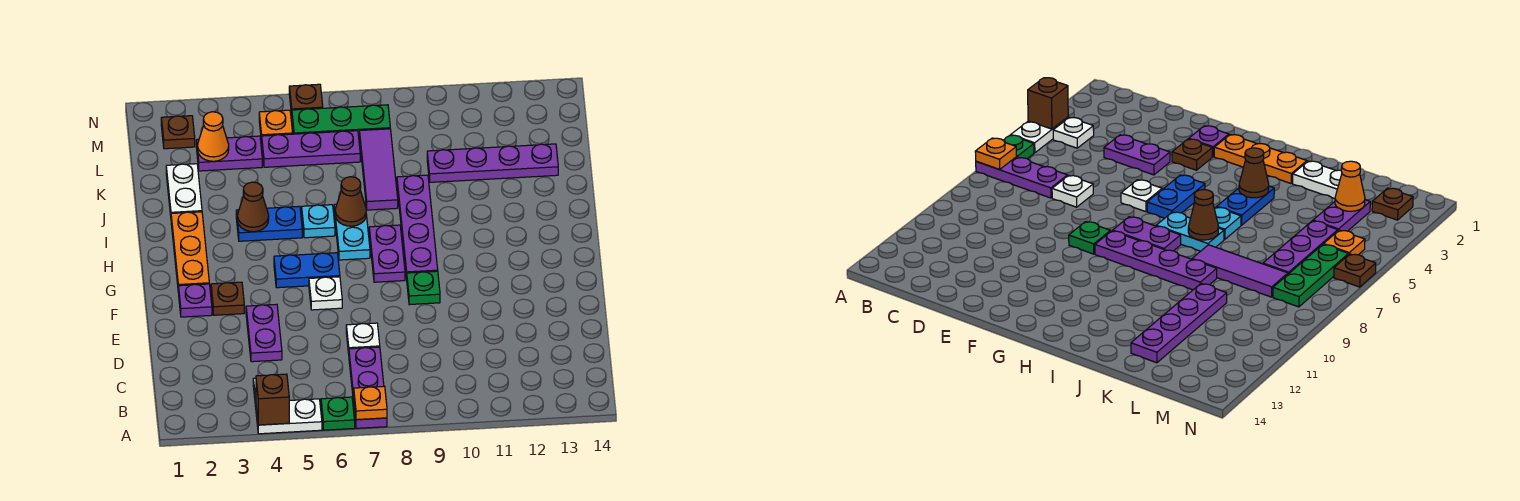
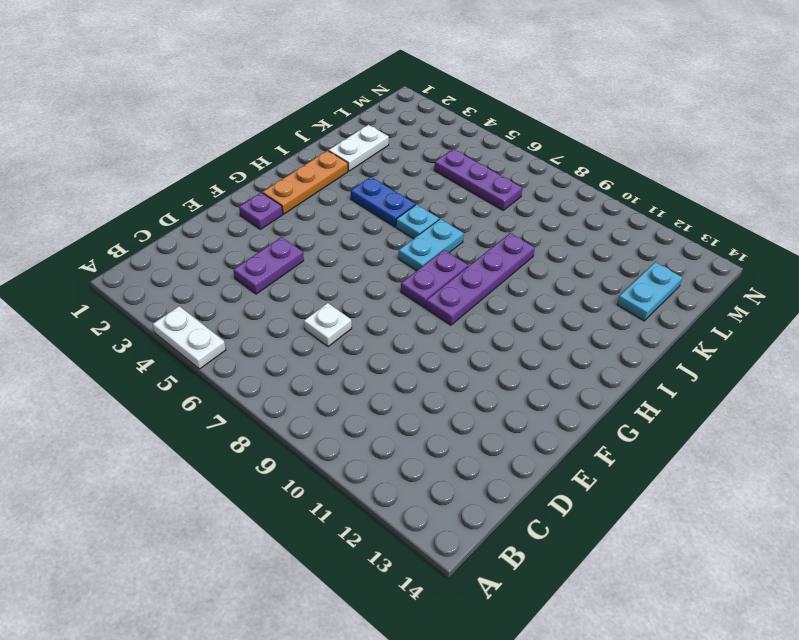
cyan plate K13:L13 level 1 -> purple plate K10:K13 level 1
none -> green plate A6 level 1
none -> purple plate A7:C7 level 1
none -> white plate B4 level 1
none -> brown plate F3 level 1

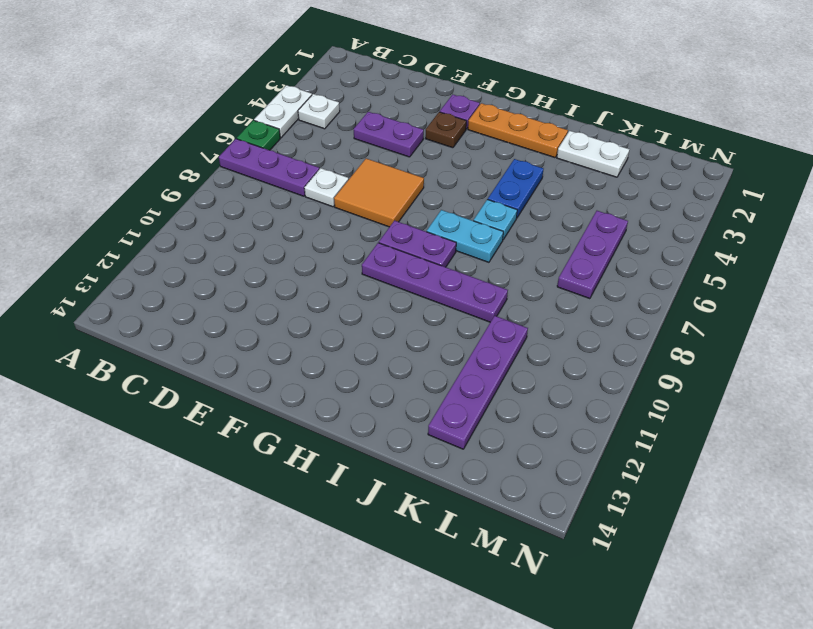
orange tile E6:F7 level 1 -> white plate F6 level 1
none -> green plate F9 level 1
none -> blue plate G5:G6 level 1
none -> purple tile J8:L8 level 1
none -> purple plate L3:L4 level 1

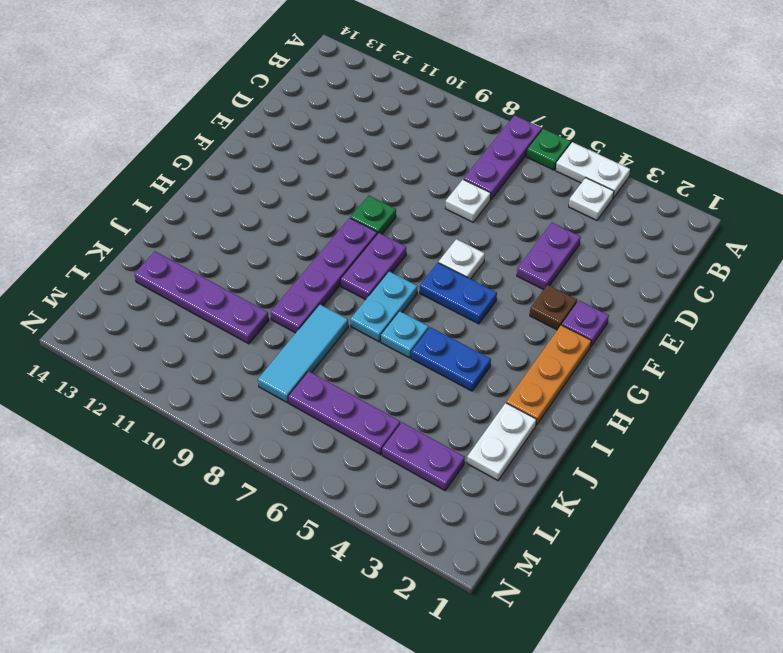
cyan tile J8:L8 level 1 -> purple tile J8:L8 level 1
none -> brown plate M2 level 1
none -> orange plate M5 level 1
none -> green plate M6:M8 level 1
none -> brown plate N6 level 1

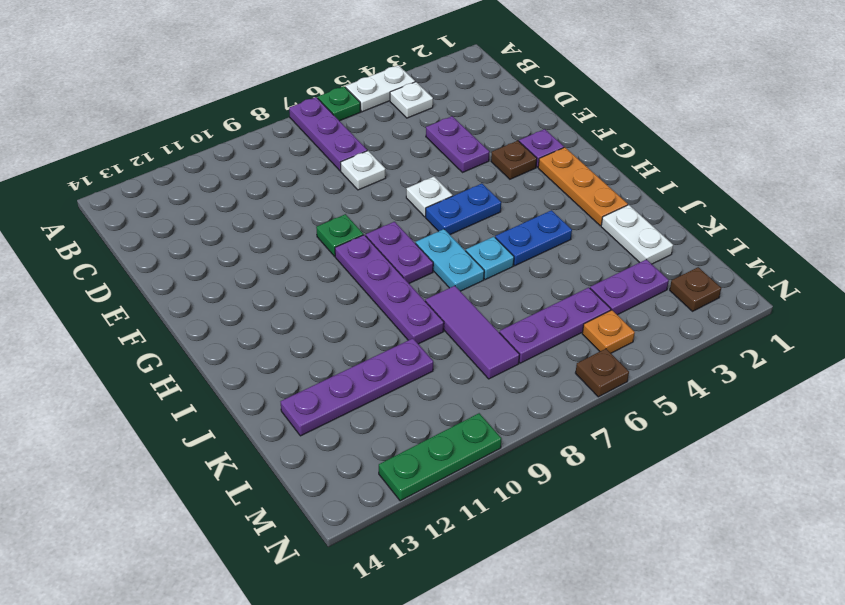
green plate N10:N12 level 1 -> green plate M6:M8 level 1
none -> brown brick A4 level 2
none -> orange plate A7 level 2
none -> brown cone I4 level 2
none -> brown cone I7 level 2

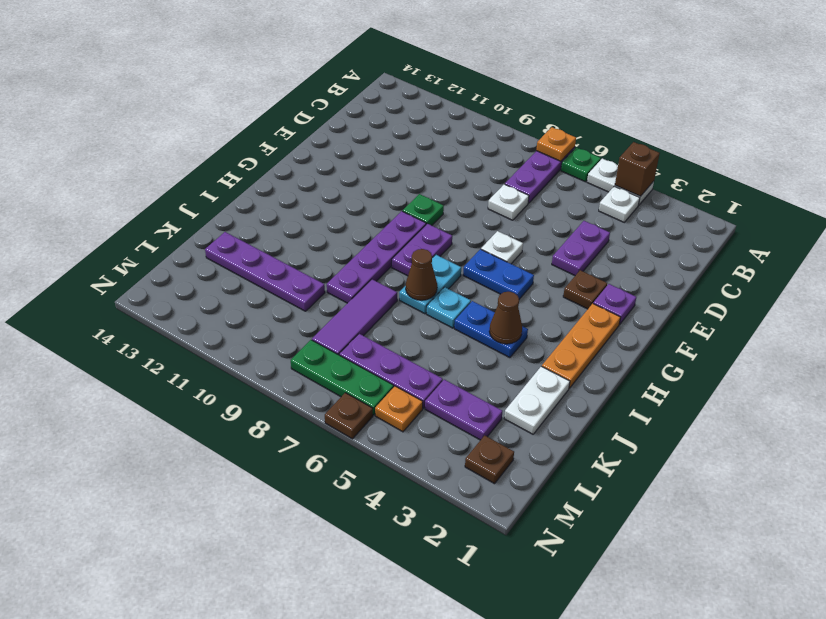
none -> orange cone L3 level 2

